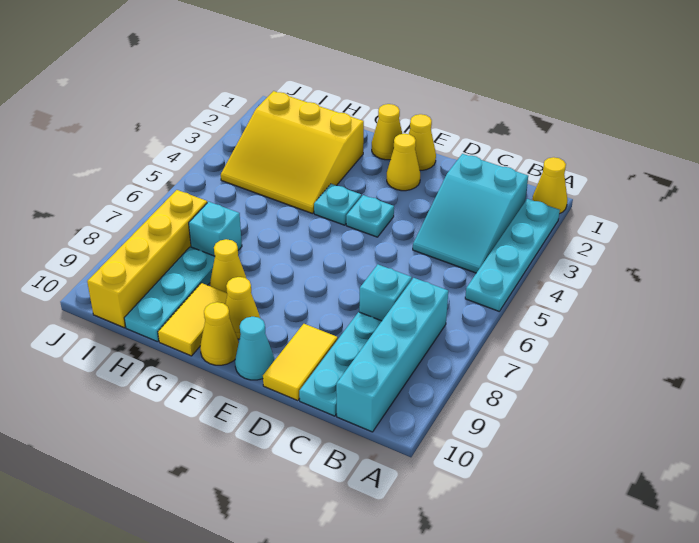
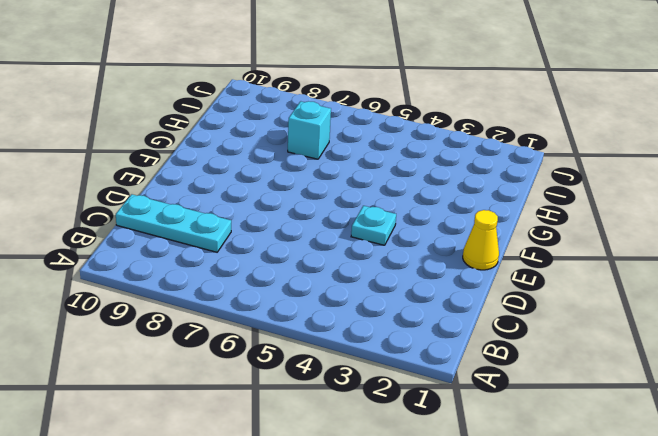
none -> yellow cone A1 level 1
none -> cyan plate A2:A5 level 1
none -> cyan slope B2:C4 level 1 top 2

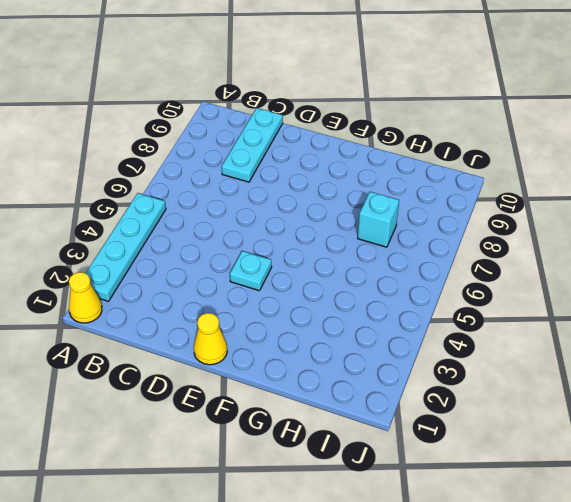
none -> cyan slope B2:C4 level 1 top 2
none -> cyan brick B7:B10 level 1
none -> cyan brick C7 level 1

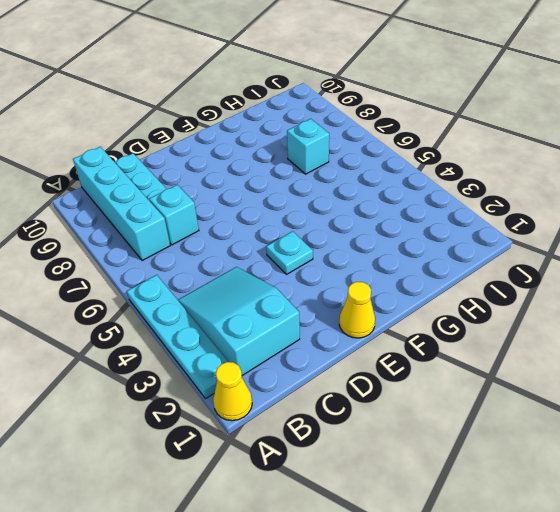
none -> yellow tile D9:D10 level 1
none -> yellow cone E2 level 1
none -> cyan cone E10 level 1

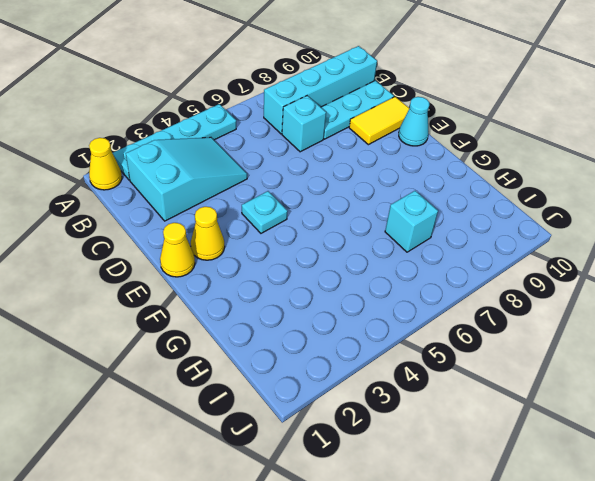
none -> yellow cone F1 level 1
none -> cyan plate F4 level 1
none -> yellow cone F9 level 1

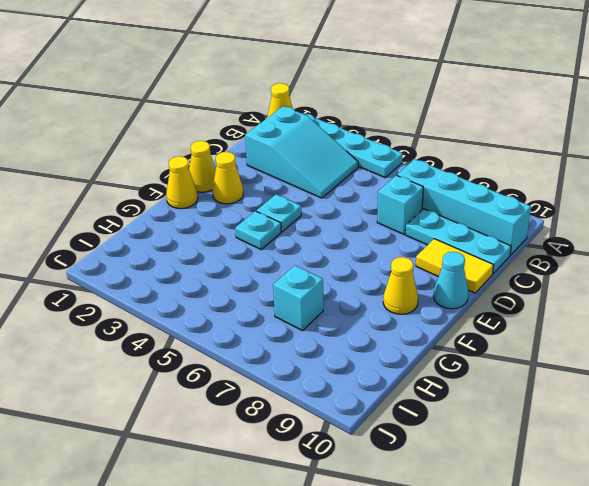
none -> yellow cone F10 level 1
none -> yellow slope G2:I4 level 1 top 2
none -> yellow cone G8 level 1

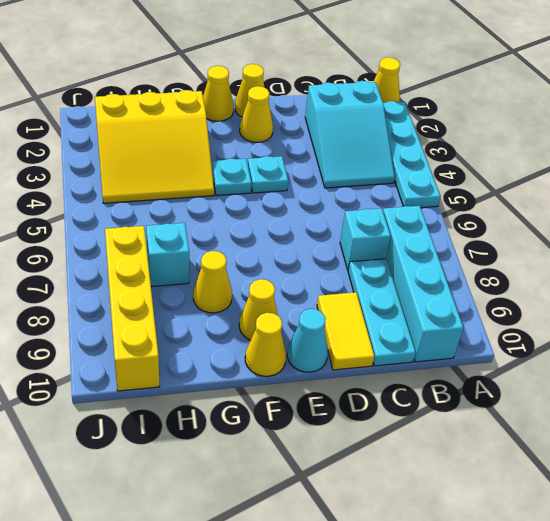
none -> yellow tile G9:G10 level 1
none -> cyan plate H8:H10 level 1

